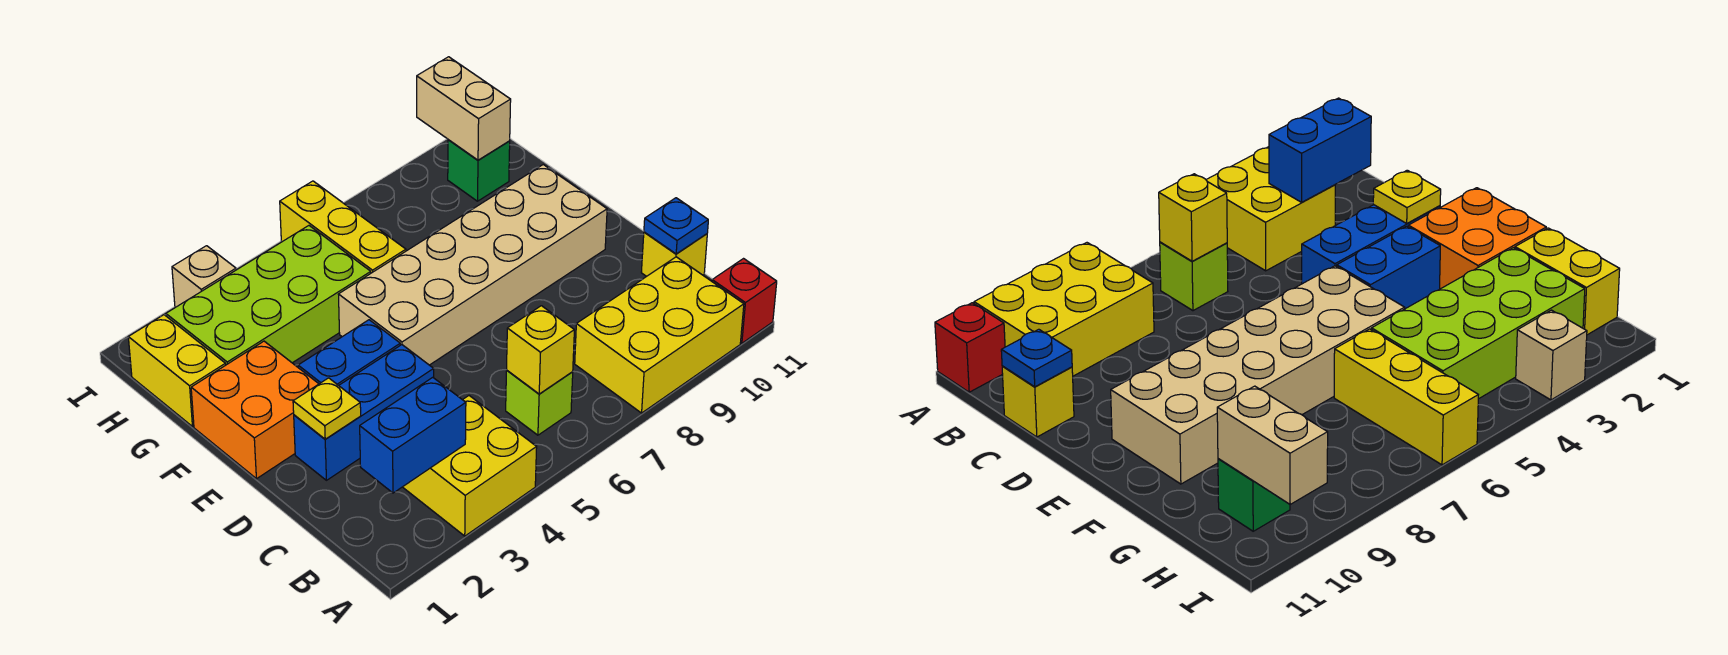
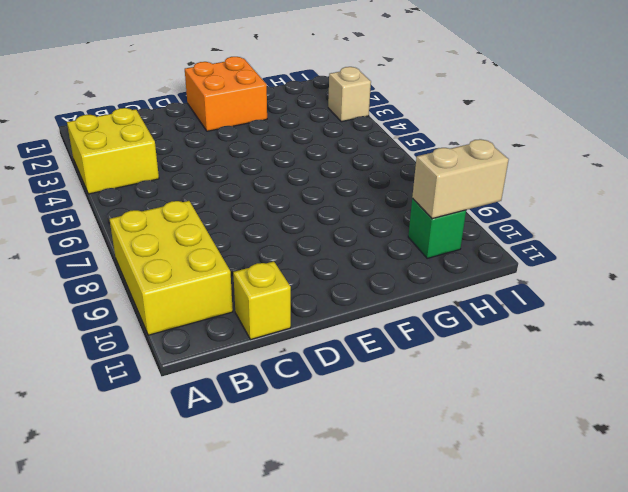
none -> red brick A11 level 1
none -> lime brick B6 level 1
none -> blue brick D2:D4 level 1

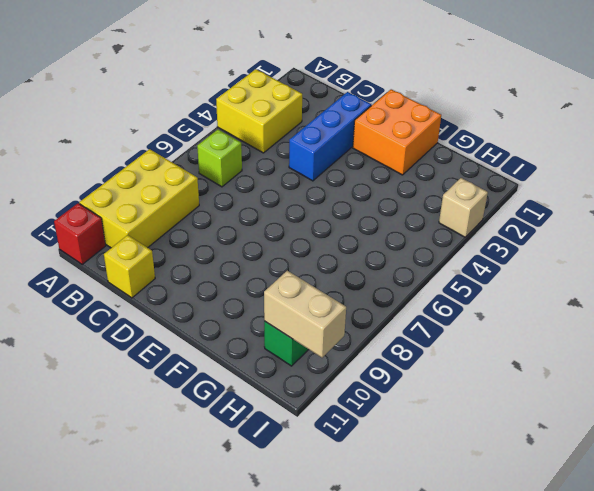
none -> blue brick E3:E4 level 1
none -> tan brick E5:F10 level 1
none -> yellow brick G1:H1 level 1

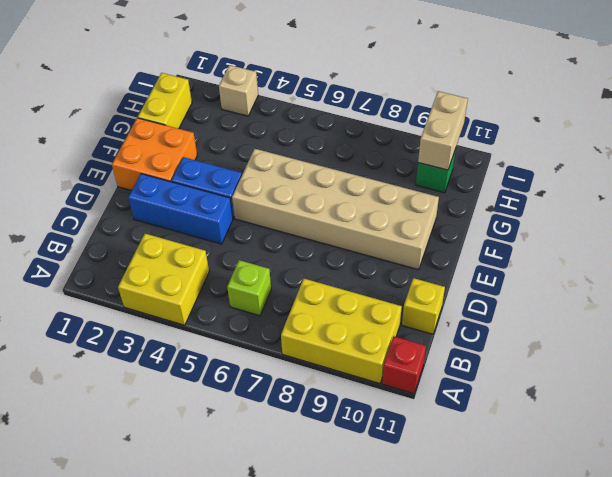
none -> lime brick G2:H5 level 1
none -> yellow brick G6:I6 level 1
none -> blue brick B2:B3 level 2

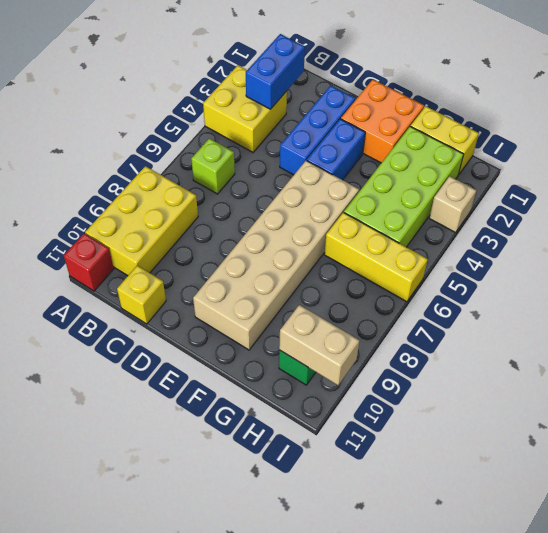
none -> yellow brick B6 level 2
none -> blue plate C11 level 2
none -> yellow plate D2 level 2

